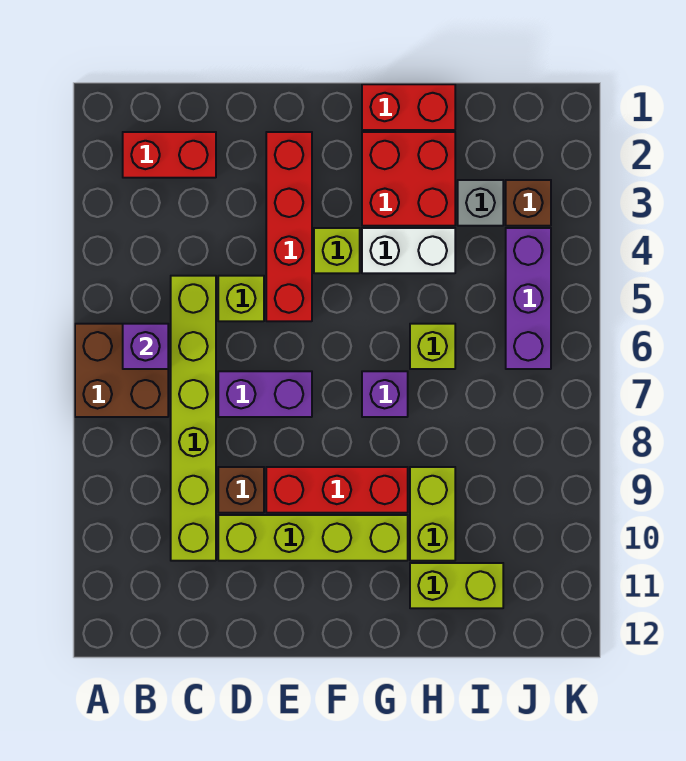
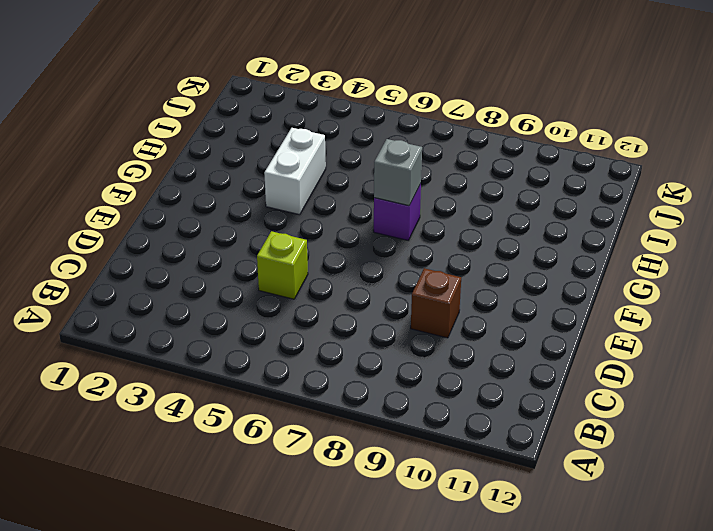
grey brick G7 level 2 -> grey brick I3 level 1
none -> brown brick A6:B7 level 1
none -> red brick B2:C2 level 1
none -> lime brick C5:C10 level 1

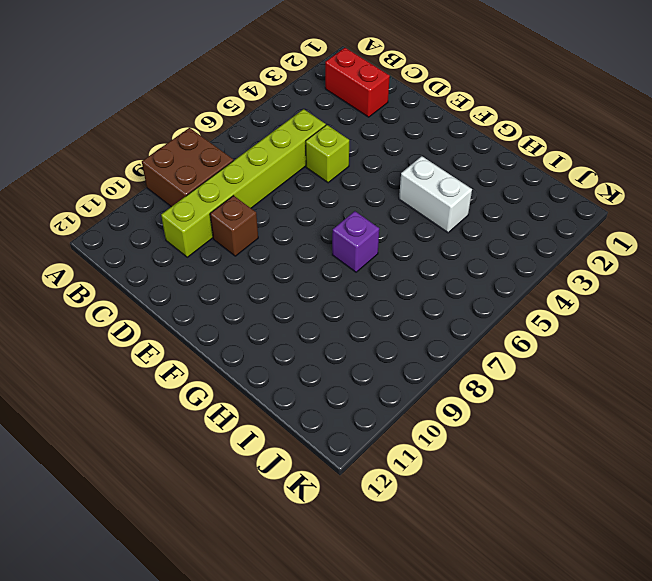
brown brick A8:B9 level 1 -> brown brick A6:B7 level 1
none -> purple brick D7:E7 level 1
none -> lime brick D10:G10 level 1
none -> red brick E2:E5 level 1

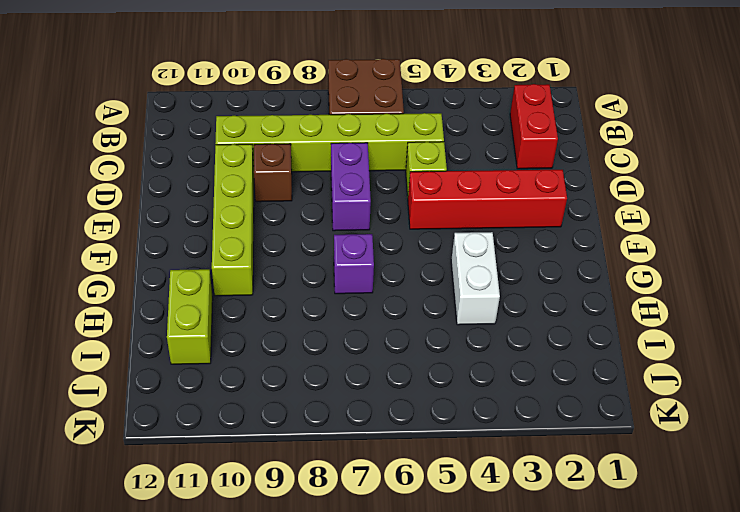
none -> red brick E9:G9 level 1
none -> lime brick F4 level 1
none -> red brick G1:H1 level 1

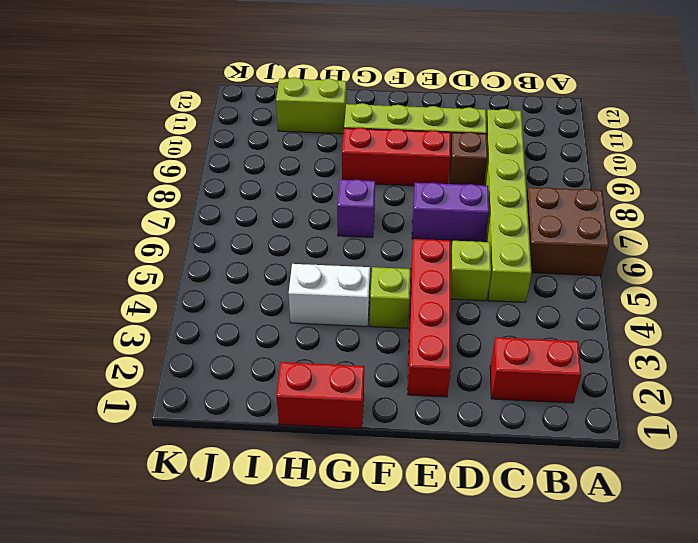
none -> red brick G2:H3 level 1
none -> lime brick H6 level 1
none -> lime brick H9:H10 level 1

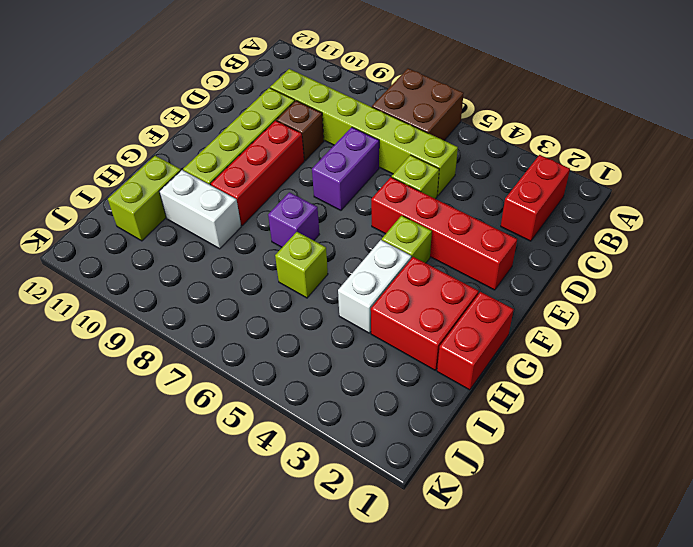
white brick H9:H10 level 1 -> lime brick H9:H10 level 1
none -> grey brick I3 level 1
none -> brown brick J3 level 1
none -> purple brick J4:J6 level 1

